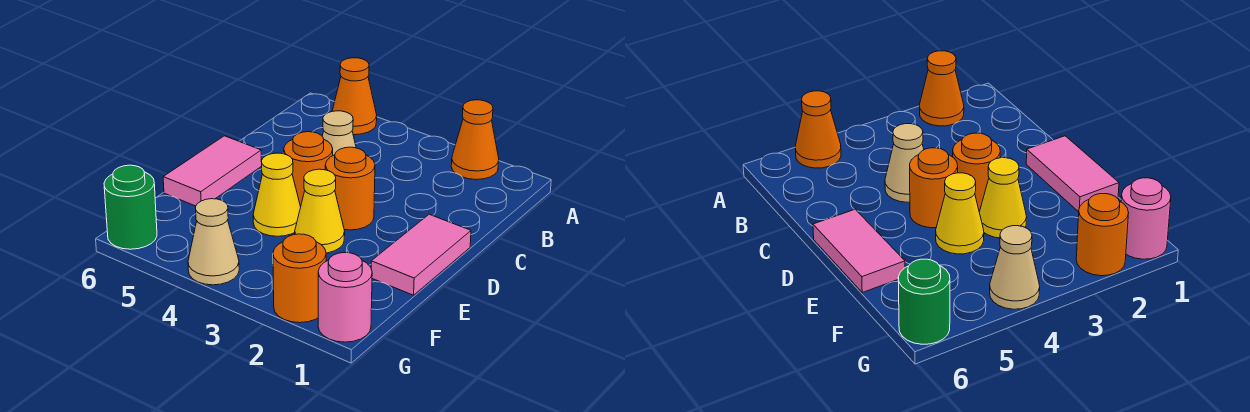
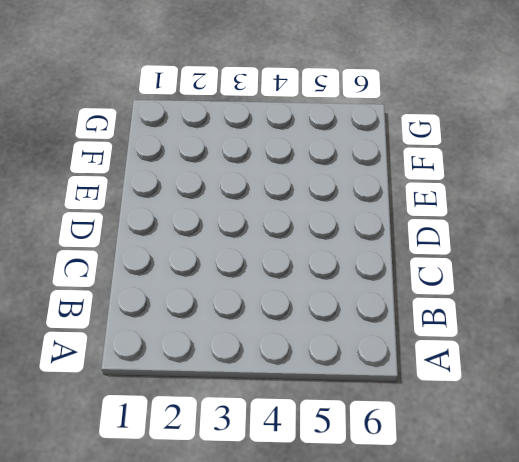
none -> orange cone A2 level 1
none -> orange cone A5 level 1
none -> tan cone C4 level 1

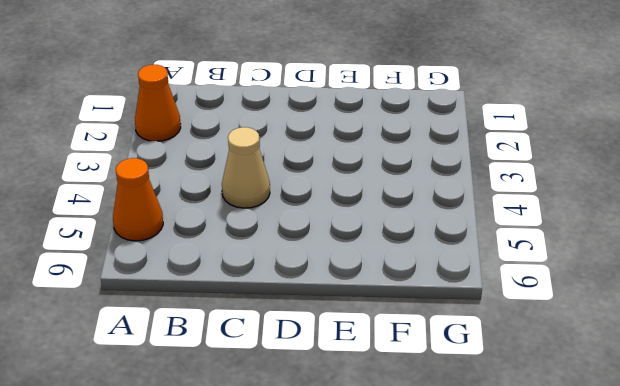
none -> pink tile D1:E1 level 1
none -> orange round brick D3 level 1
none -> orange round brick D4 level 1

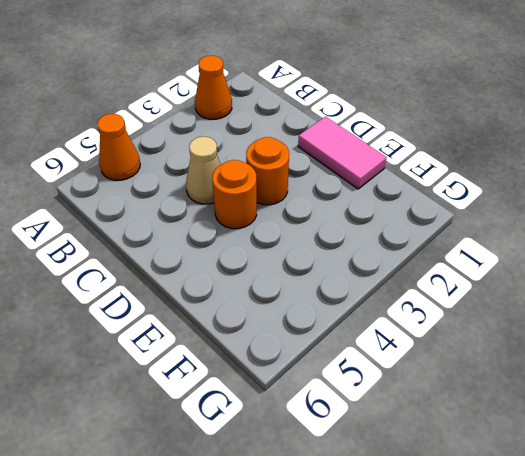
none -> pink tile D6:E6 level 1
none -> yellow cone E3 level 1
none -> yellow cone E4 level 1

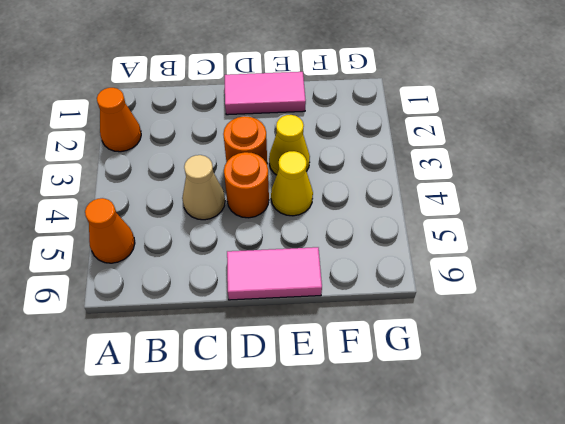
none -> pink round brick G1 level 1
none -> orange round brick G2 level 1
none -> tan cone G4 level 1

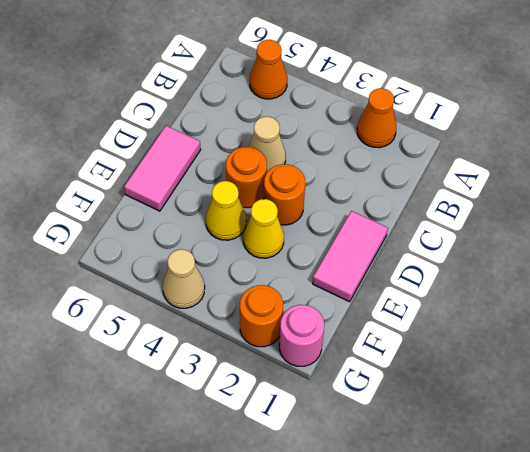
none -> green round brick G6 level 1

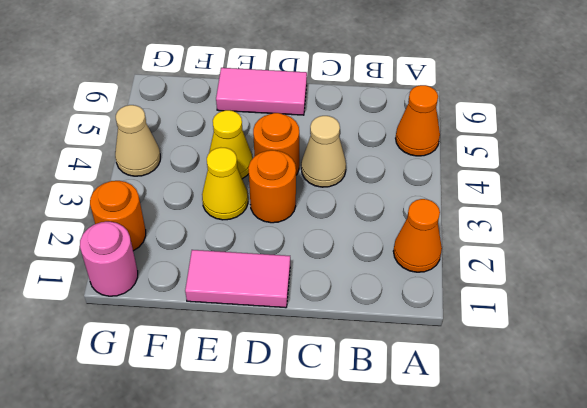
none -> green round brick G6 level 1

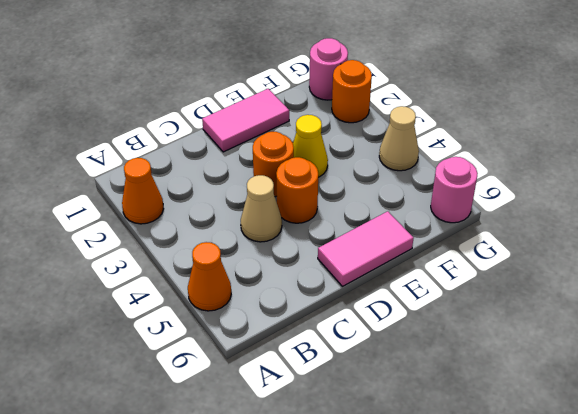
pink round brick G6 level 1 -> green round brick G6 level 1
none -> yellow cone E4 level 1

